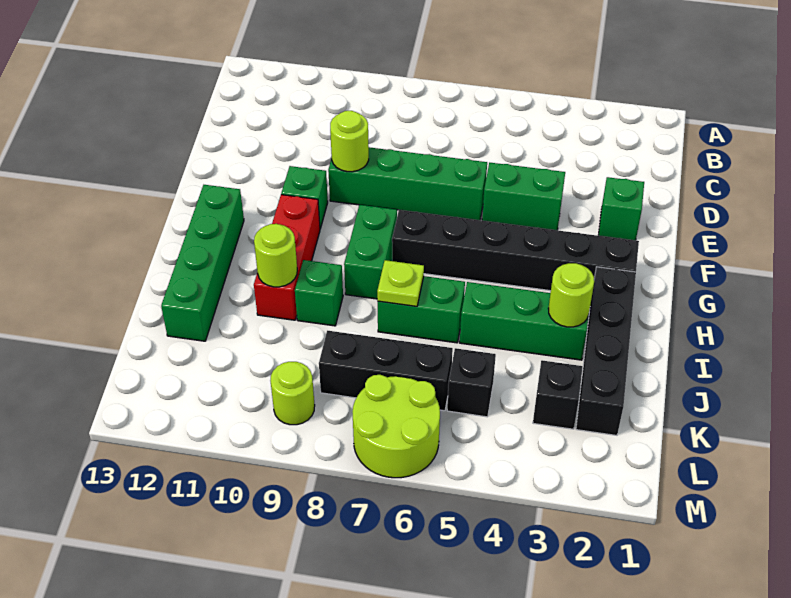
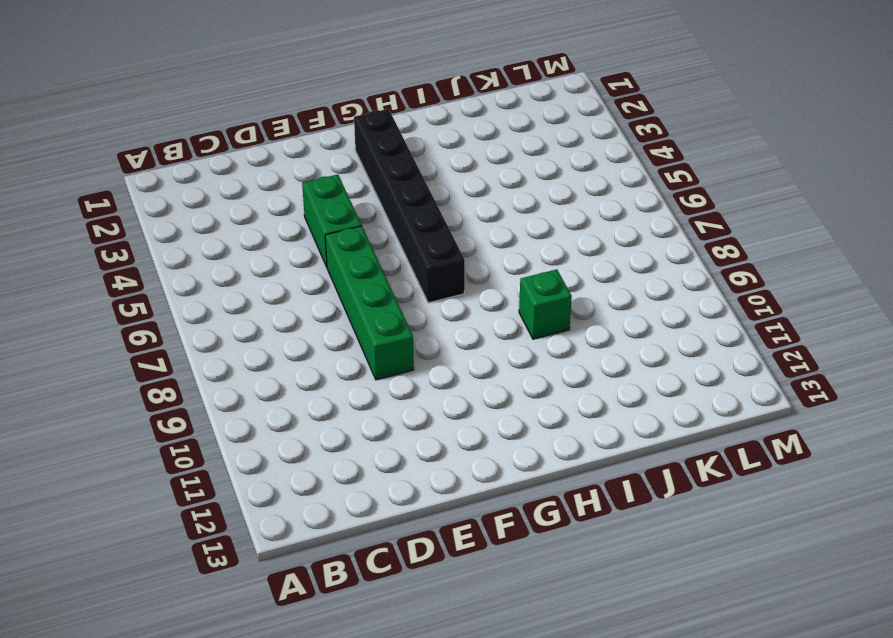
none -> green brick E2 level 1
none -> green brick F10 level 1
none -> green brick G8:H8 level 1

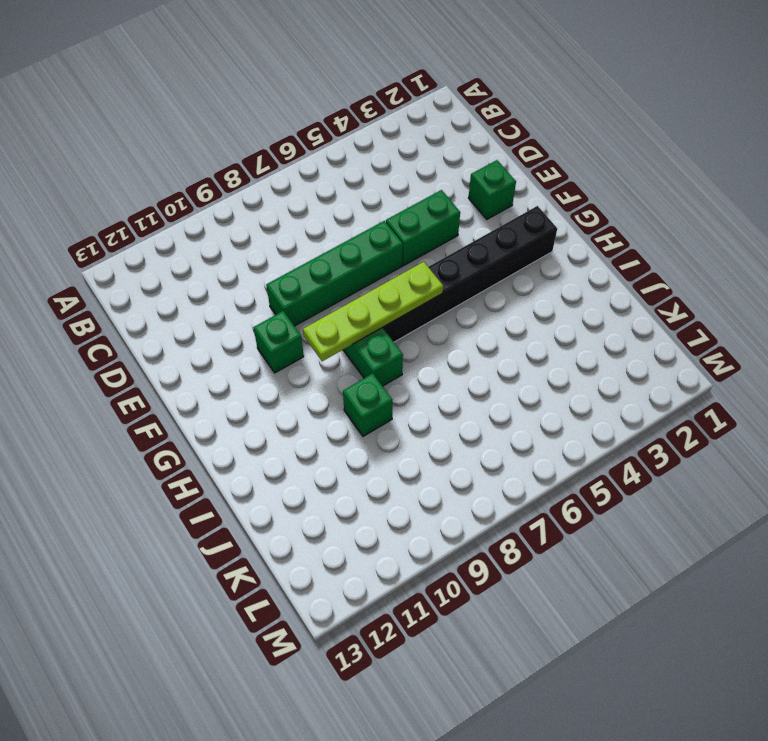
lime plate G6:G9 level 2 -> none
none -> red brick G10:I10 level 1
none -> green brick G12:J12 level 1
none -> black brick H2:K2 level 1

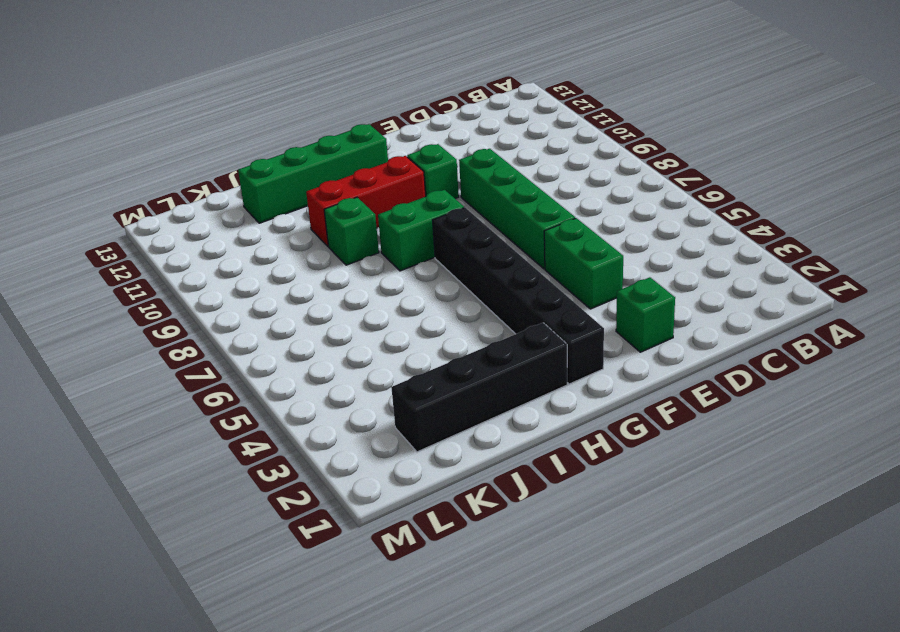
none -> green brick I3:I5 level 1
none -> green brick I6:I7 level 1
none -> black brick K3 level 1

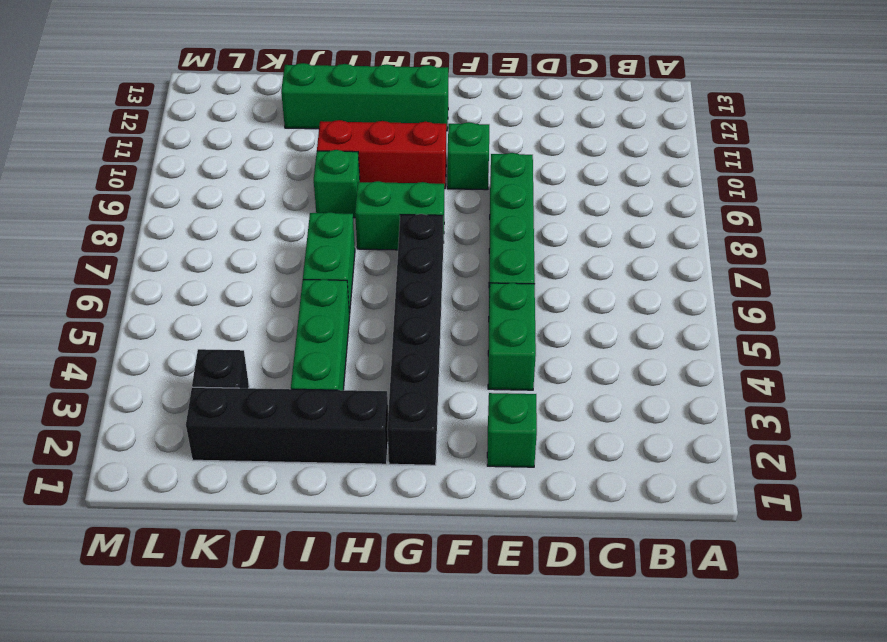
none -> black brick K5 level 1
none -> black brick K6:K8 level 1
none -> lime round brick L6:M7 level 1

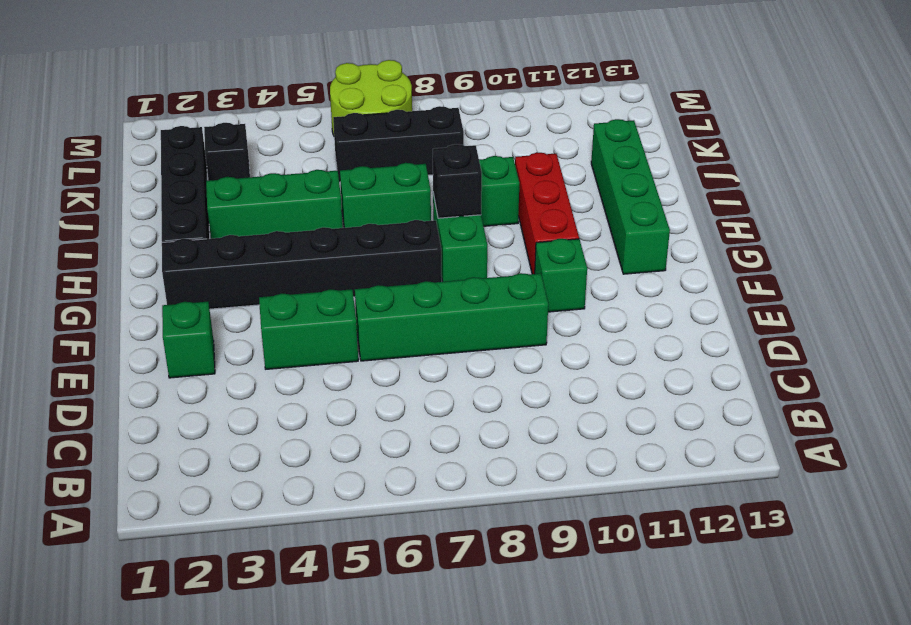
black brick H8 level 2 -> black brick K5 level 1
none -> lime round brick L9 level 1
none -> lime round brick E9 level 2
none -> lime round brick I3 level 2

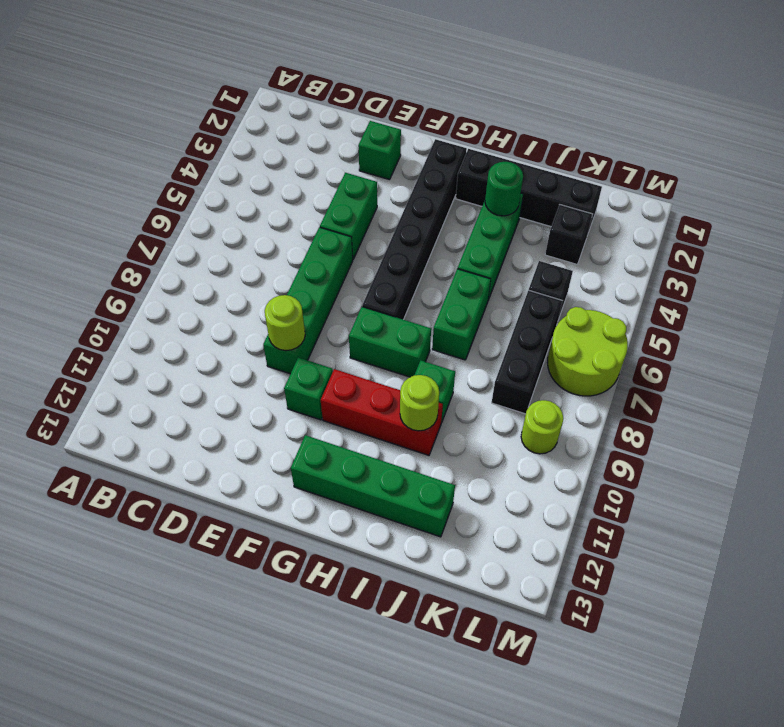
green round brick I3 level 2 -> lime round brick I3 level 2
none -> lime plate I7 level 2

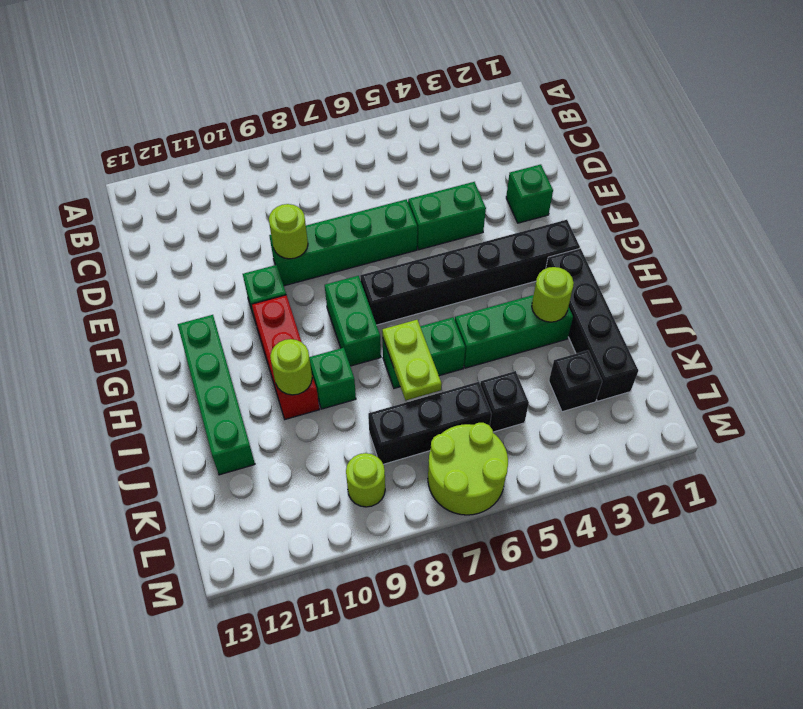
lime plate I7:J7 level 2 -> lime plate I7 level 2

